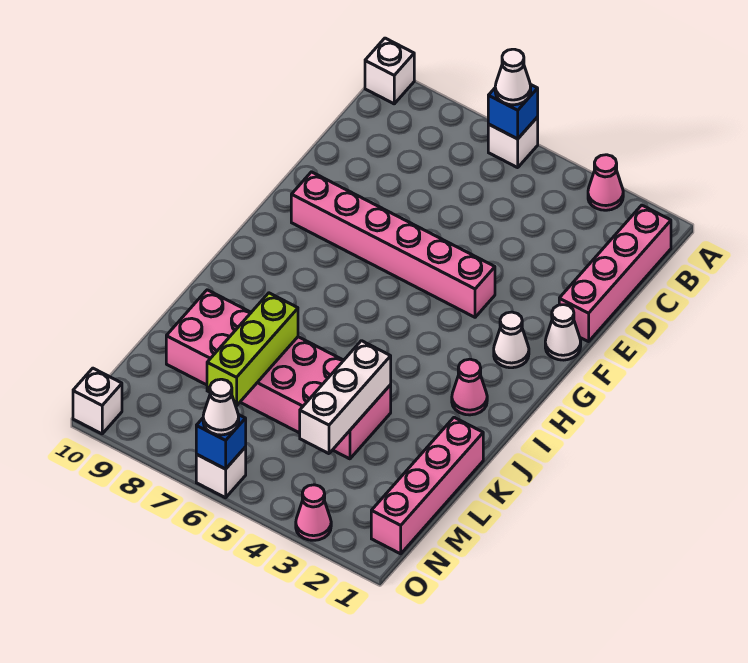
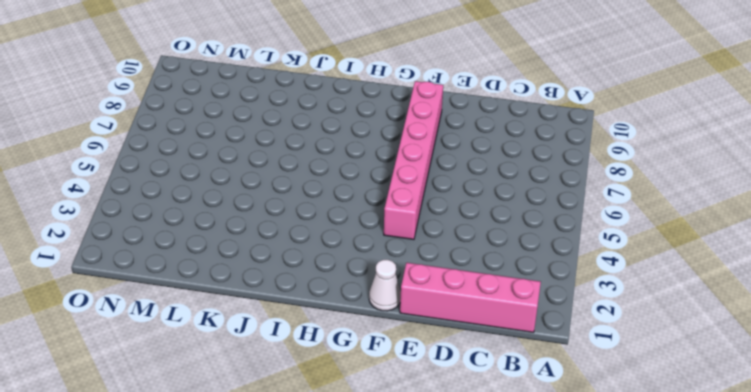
none -> pink cone A3 level 1
none -> white brick A6 level 1
none -> white brick A10 level 1

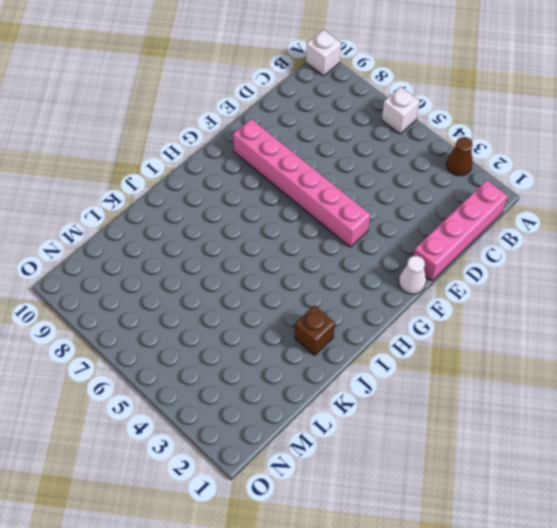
brown cone A3 level 1 -> pink cone A3 level 1
brown brick J2 level 1 -> none
none -> white cone G2 level 1
none -> pink cone I2 level 1
none -> pink brick K1:N1 level 1

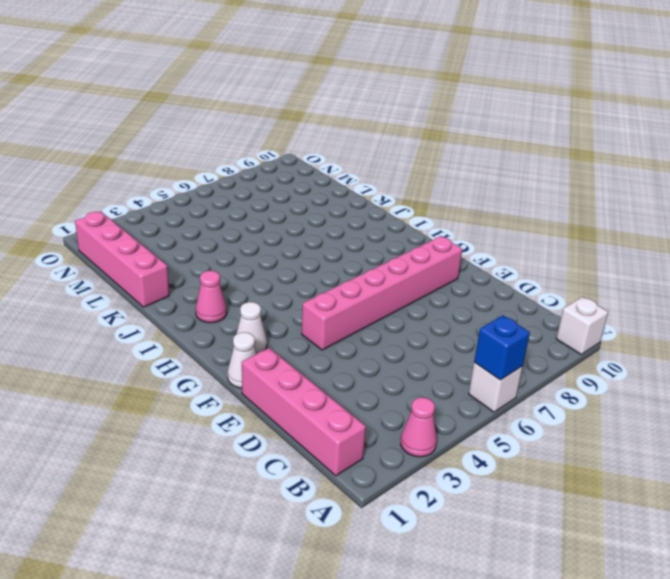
none -> pink brick K4:L9 level 1
none -> pink cone O3 level 1
none -> white brick O6 level 1

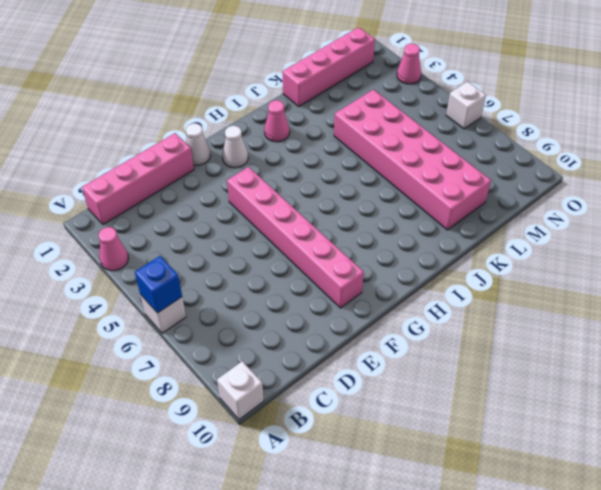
none -> white brick O10 level 1
none -> white brick K4:M4 level 2
none -> lime brick K7:M7 level 2

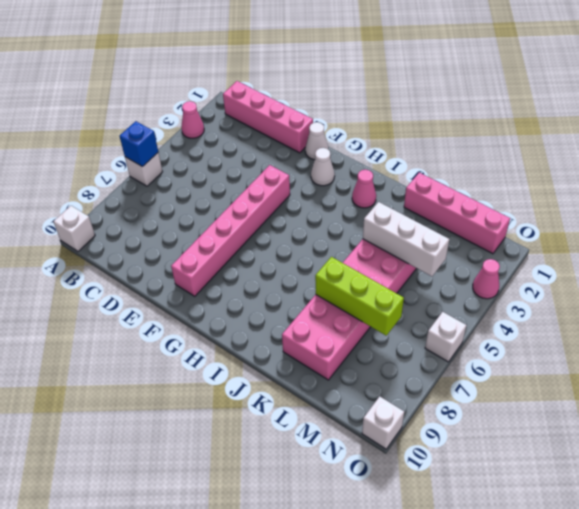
none -> blue brick O6 level 2
none -> white cone A6 level 3
none -> white cone O6 level 3

